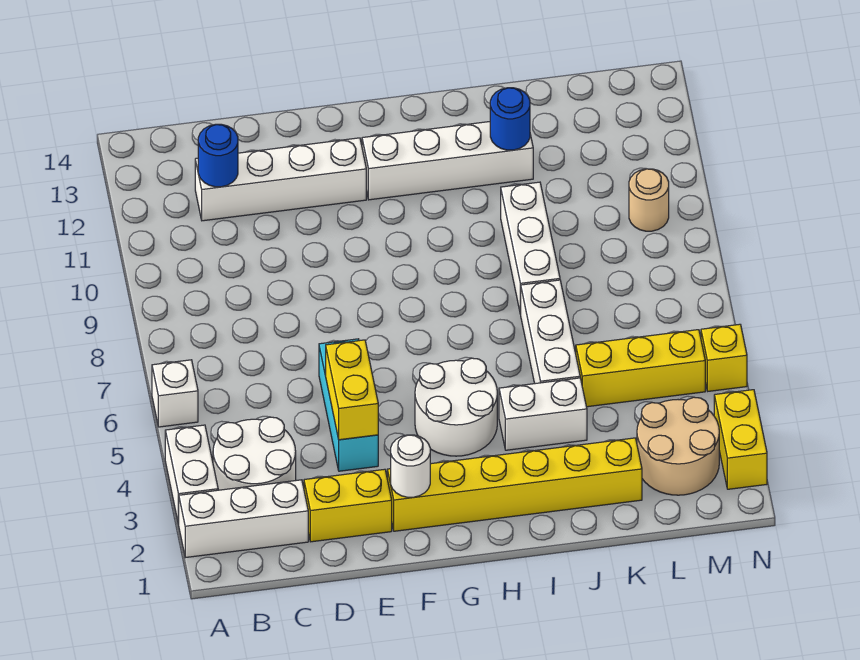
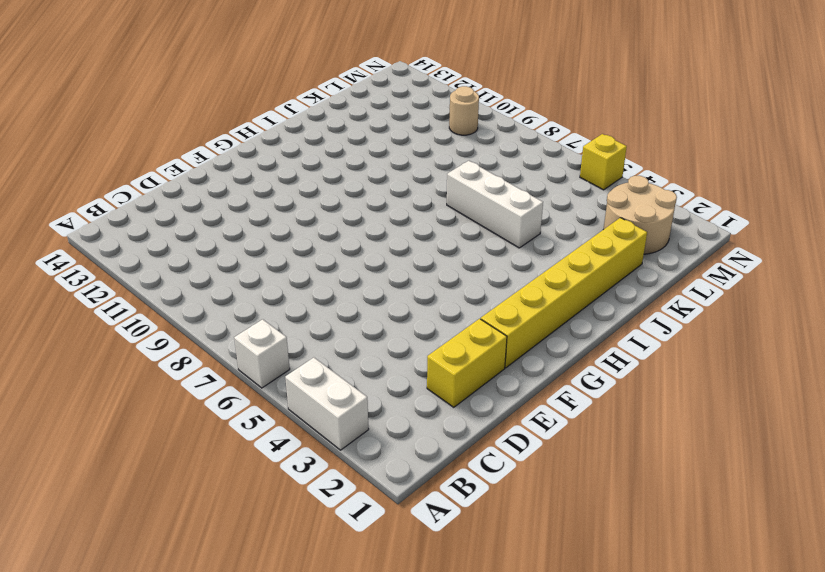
none -> white brick A2:C2 level 1
none -> white round brick B3:C4 level 1
none -> white brick C12:F12 level 1

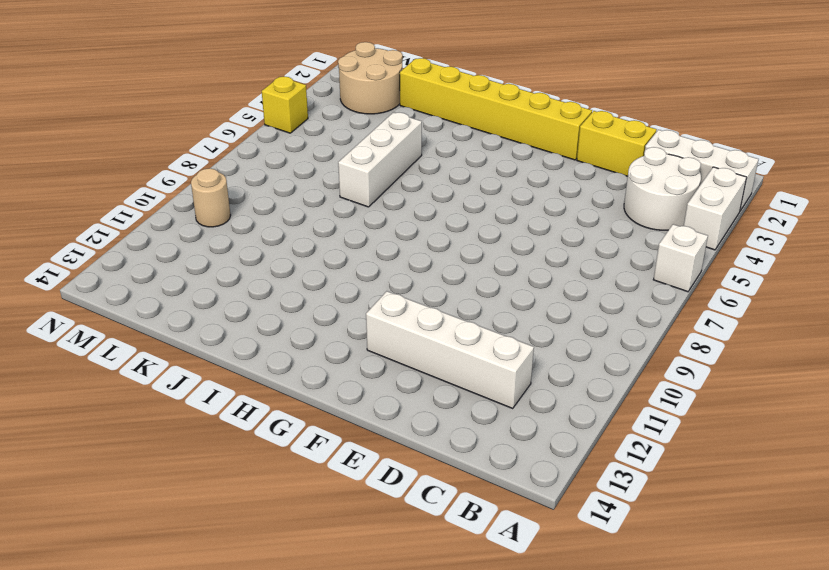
none -> cyan brick E4:E6 level 1
none -> white round brick G4:H5 level 1
none -> white brick G12:J12 level 1

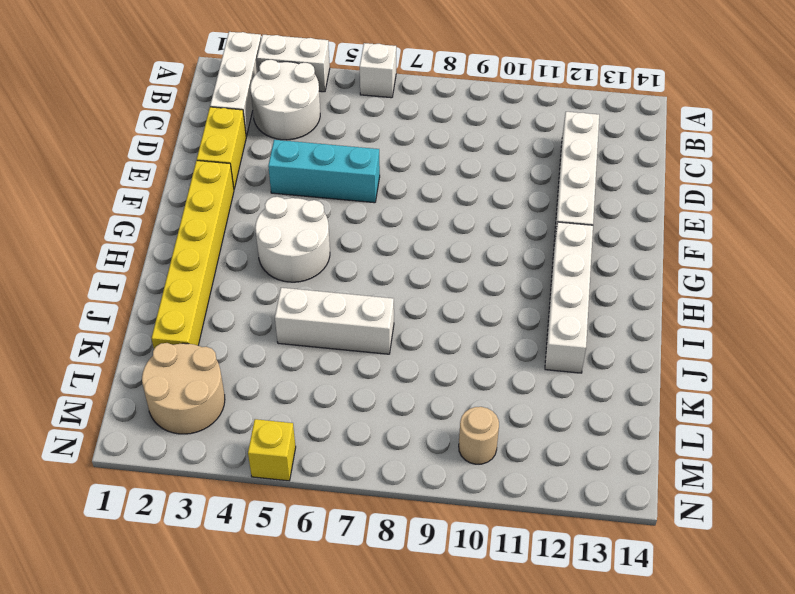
none -> white brick I4:J4 level 1
none -> white brick J8:J10 level 1
none -> yellow brick K5:M5 level 1

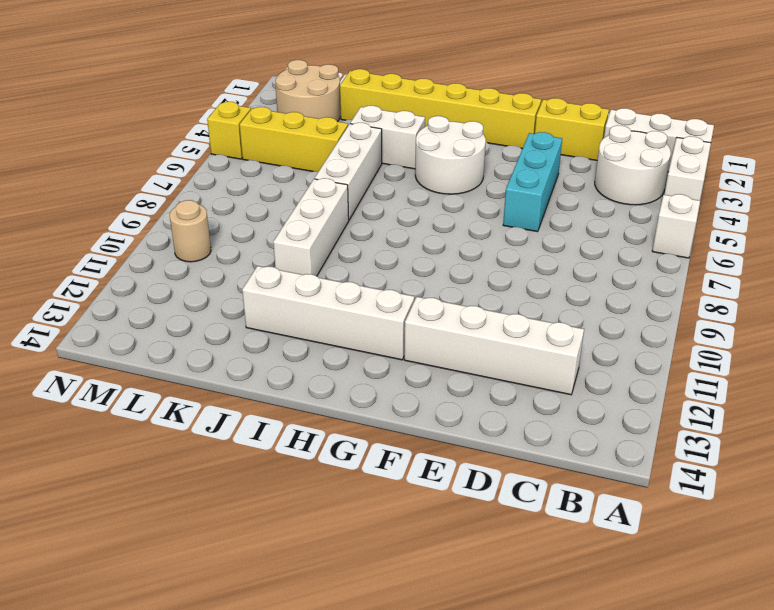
none -> yellow brick N2:N3 level 1
none -> blue round brick C12 level 2
none -> yellow brick E4:E5 level 2

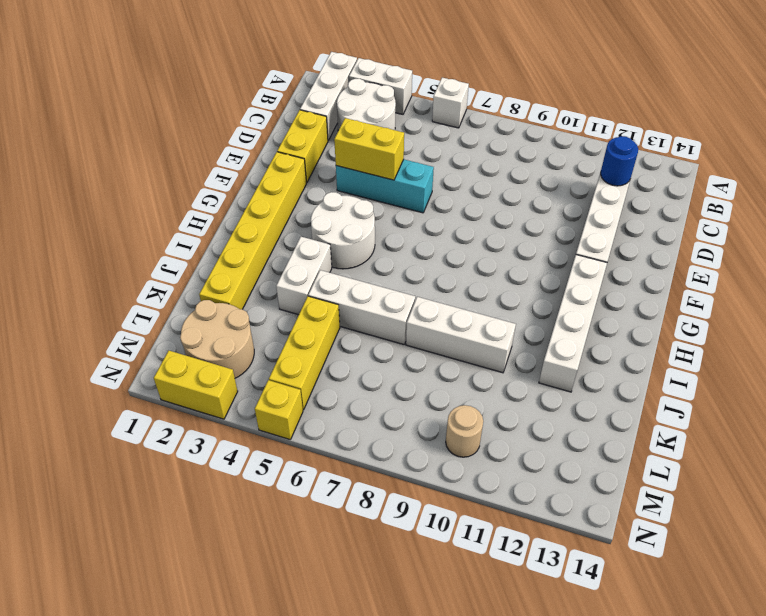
none -> white round brick F2 level 2
none -> blue round brick J12 level 2

